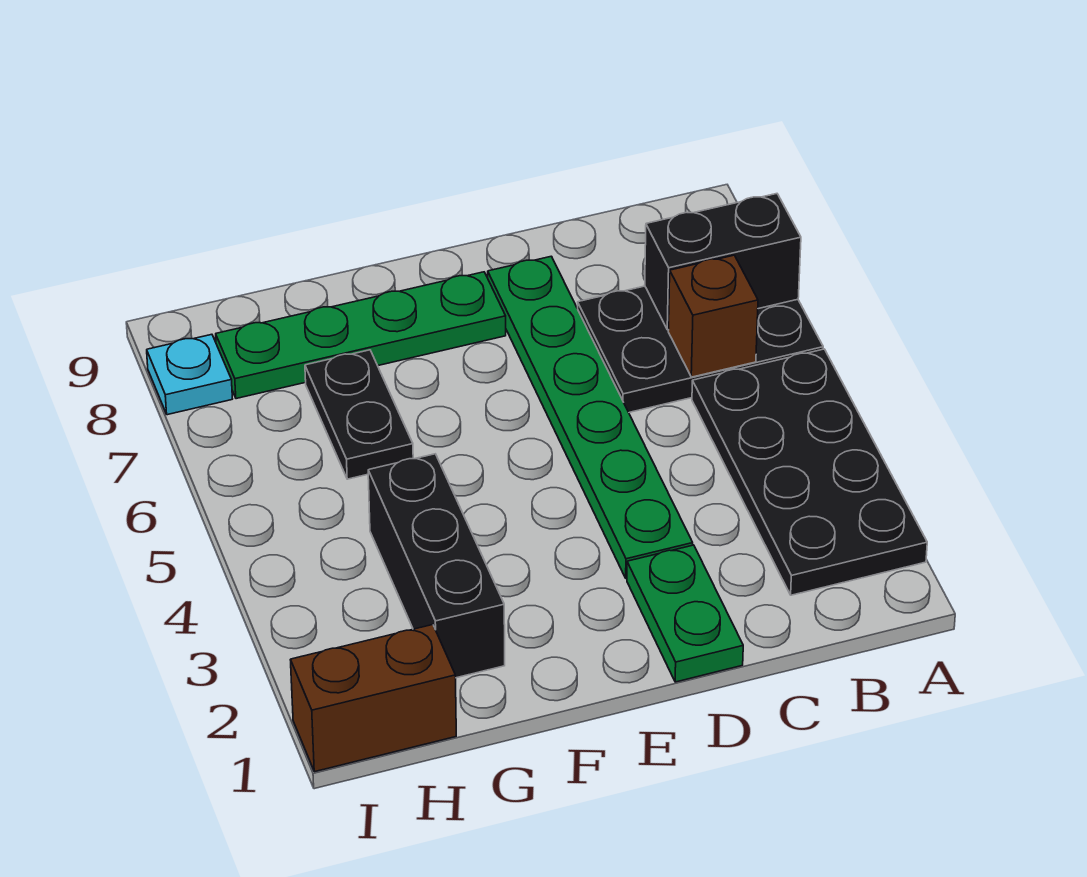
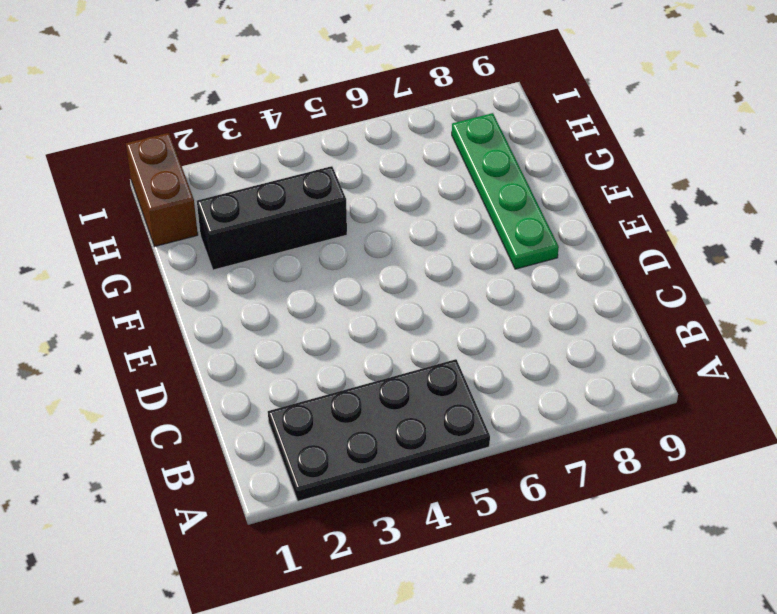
none -> black plate A6:C7 level 1
none -> green plate D1:D2 level 1

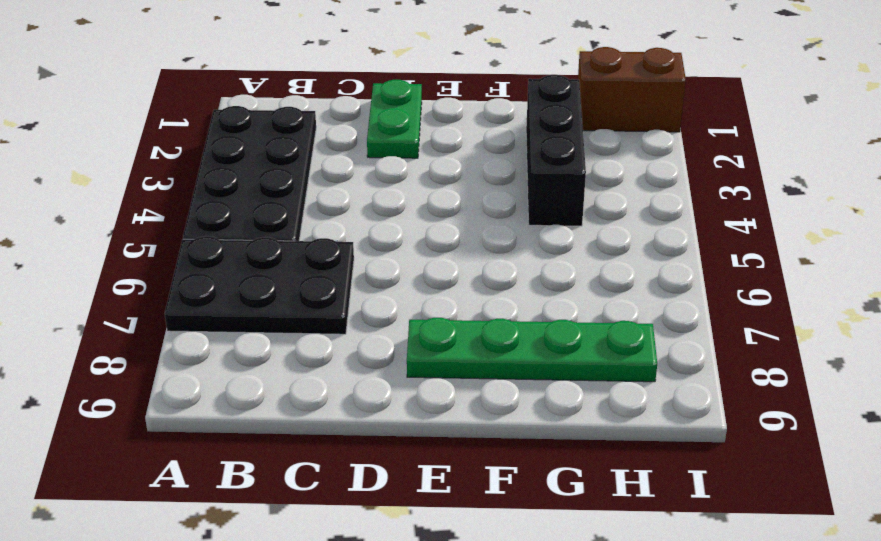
none -> green plate D3:D8 level 1
none -> black plate G6:G7 level 1

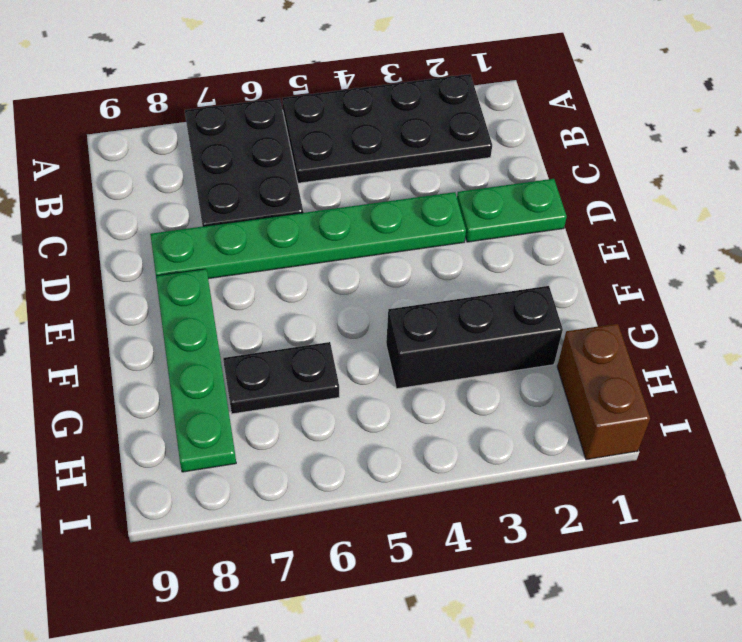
none -> cyan plate I8 level 1
none -> black brick A7:B7 level 2

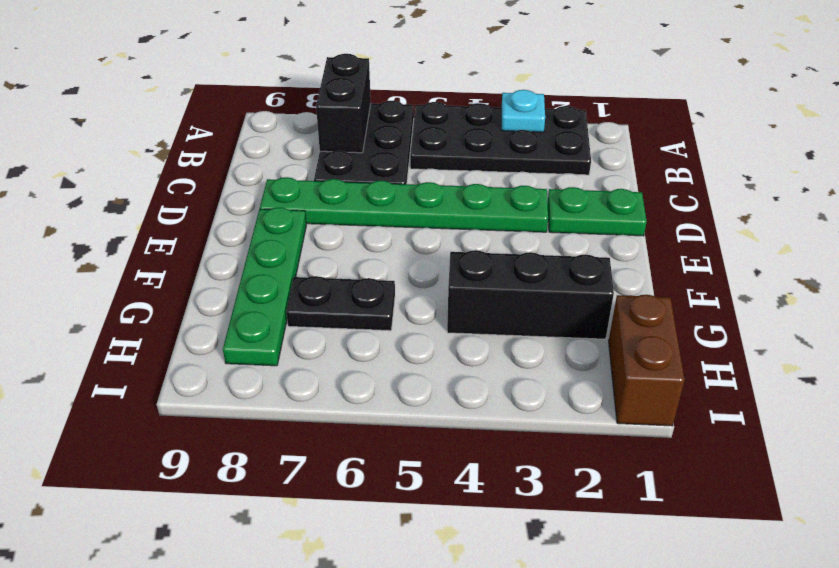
cyan plate A3 level 2 -> cyan plate I8 level 1
none -> brown brick B6 level 2

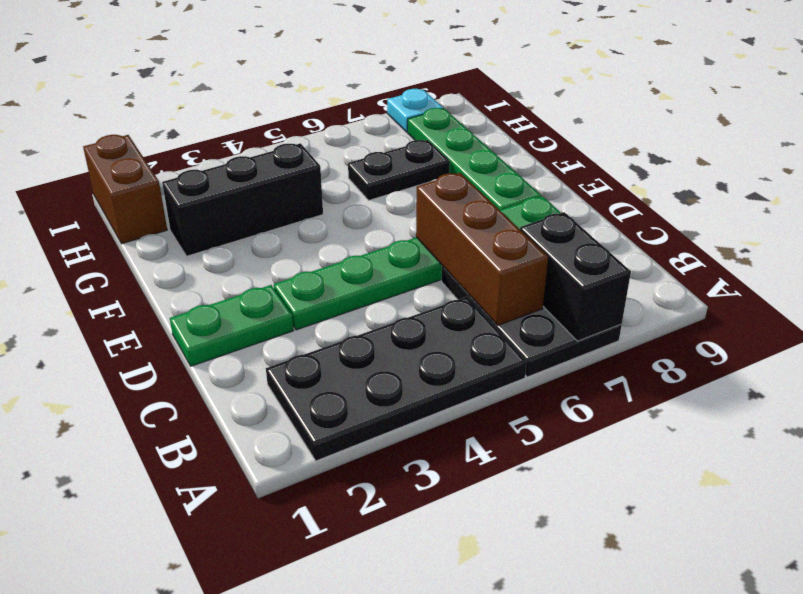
brown brick B6:D6 level 2 -> brown brick B6 level 2

